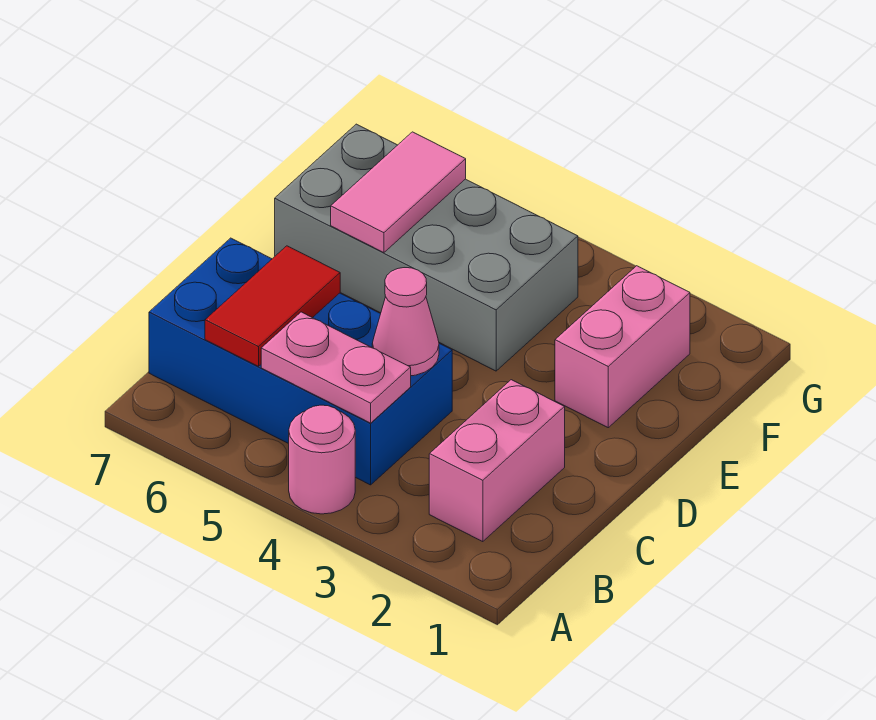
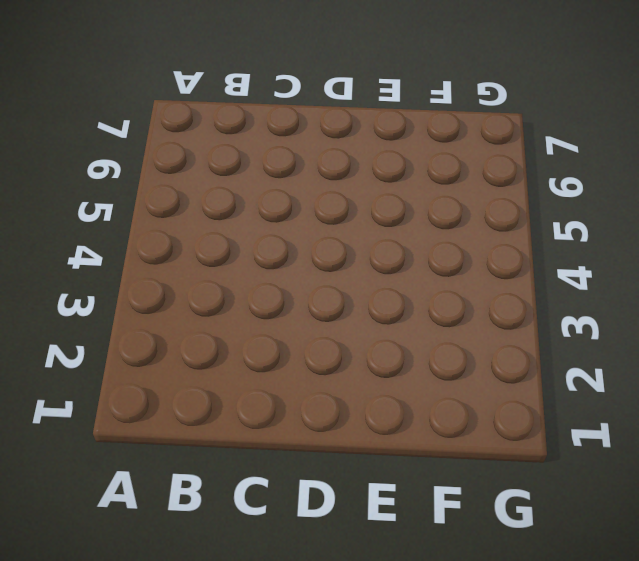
none -> pink round brick A4 level 1
none -> pink brick B2:C2 level 1

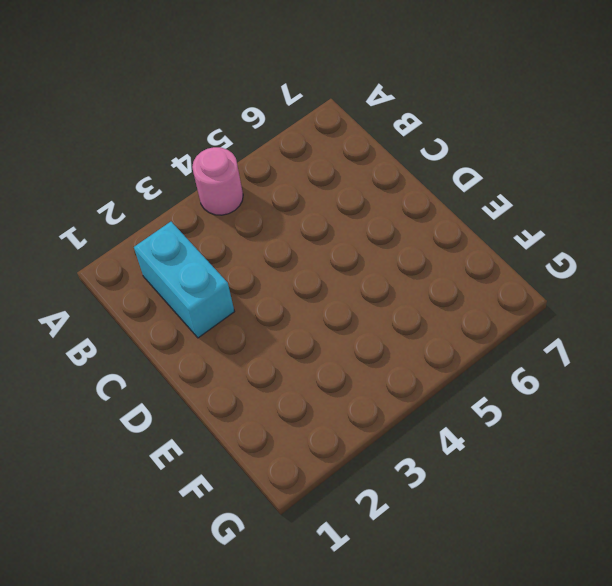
cyan brick B2:C2 level 1 -> pink brick B2:C2 level 1
none -> blue brick B4:C7 level 1
none -> pink brick E2:F2 level 1

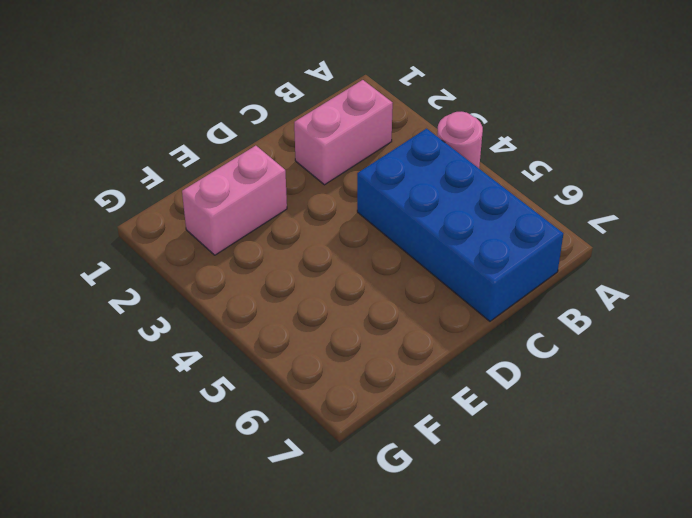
none -> grey brick E4:F7 level 1
none -> pink plate B4:B5 level 2

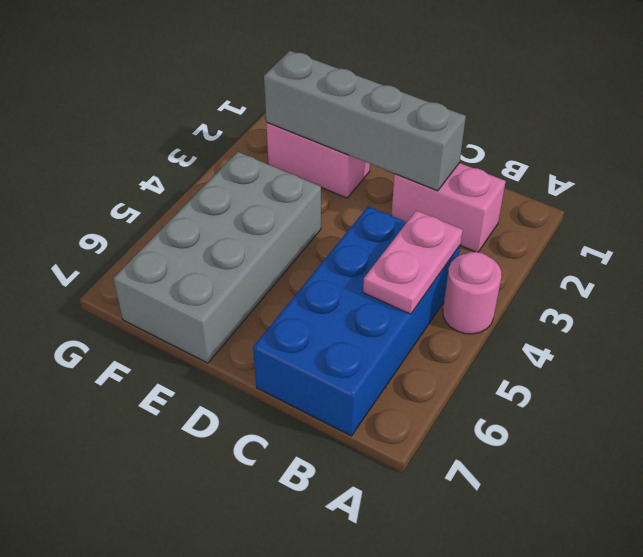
grey brick C2:F2 level 2 -> none
none -> red tile B6:C6 level 2
none -> pink cone C4 level 2

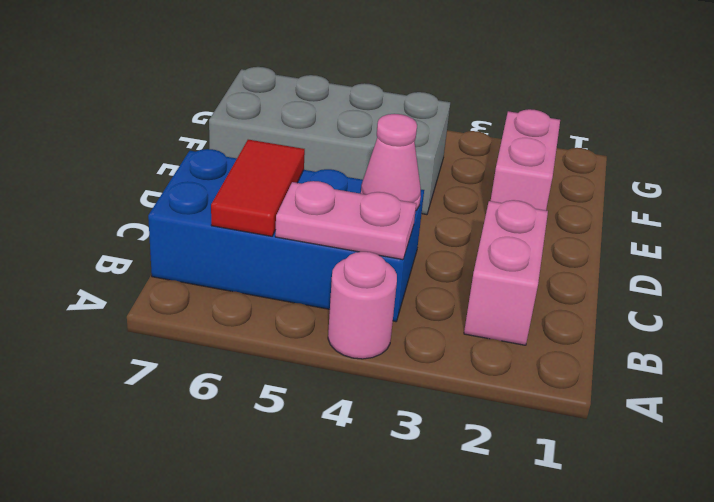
none -> pink tile E6:F6 level 2

